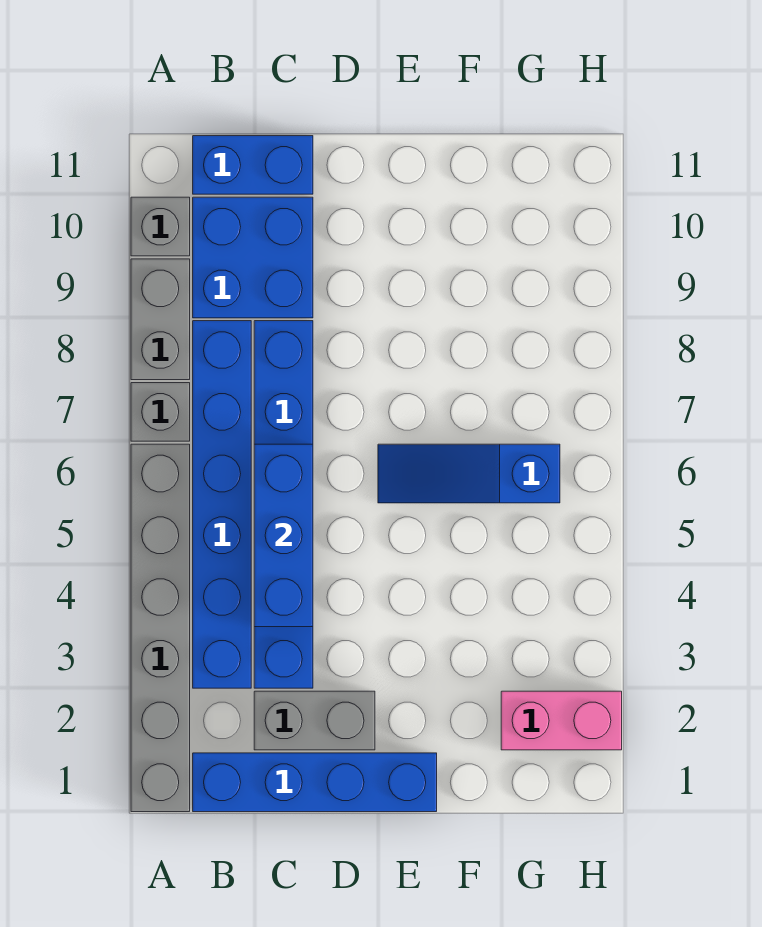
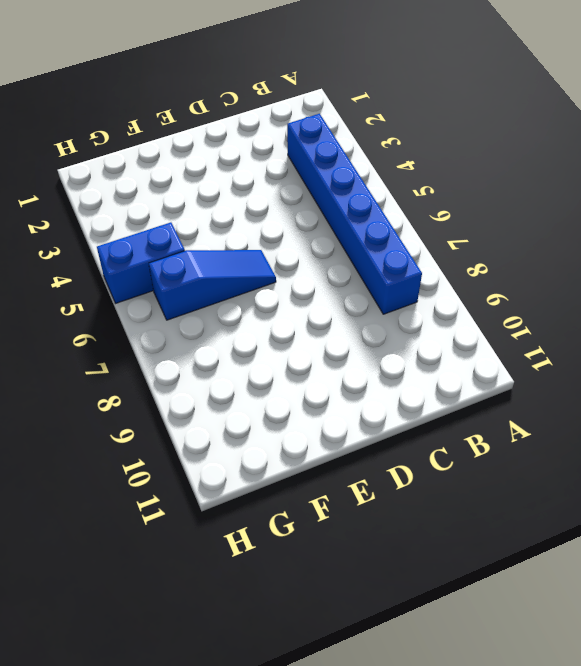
blue brick G5:H5 level 1 -> blue brick B11:C11 level 1
none -> grey brick A1:A6 level 1
none -> grey brick A7 level 1
none -> grey brick A8:A9 level 1

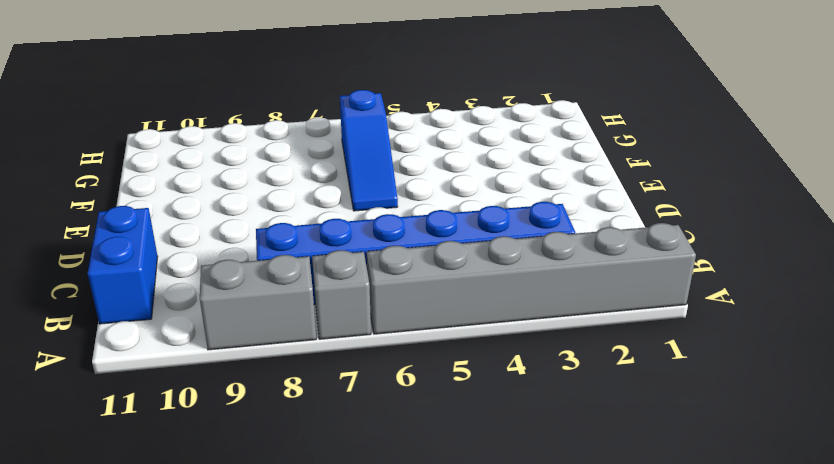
none -> grey brick A10 level 1
none -> blue brick B1:E1 level 1
none -> blue brick B9:C10 level 1

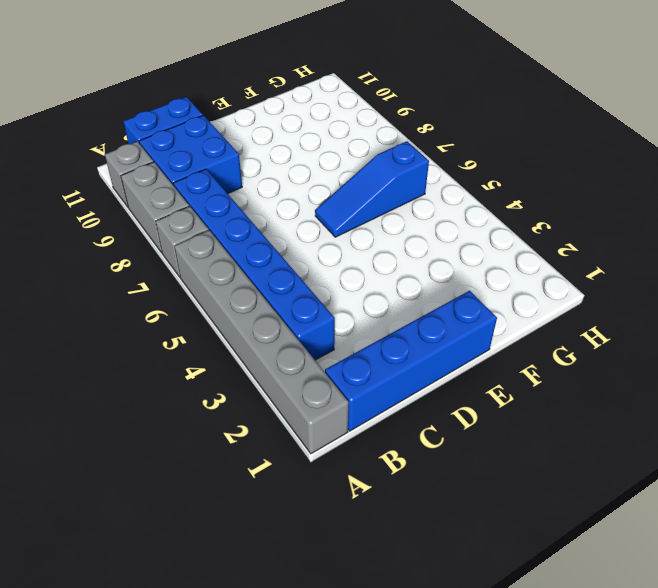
none -> grey brick C2:D2 level 1
none -> blue brick C3:C8 level 1
none -> pink brick G2:H2 level 1

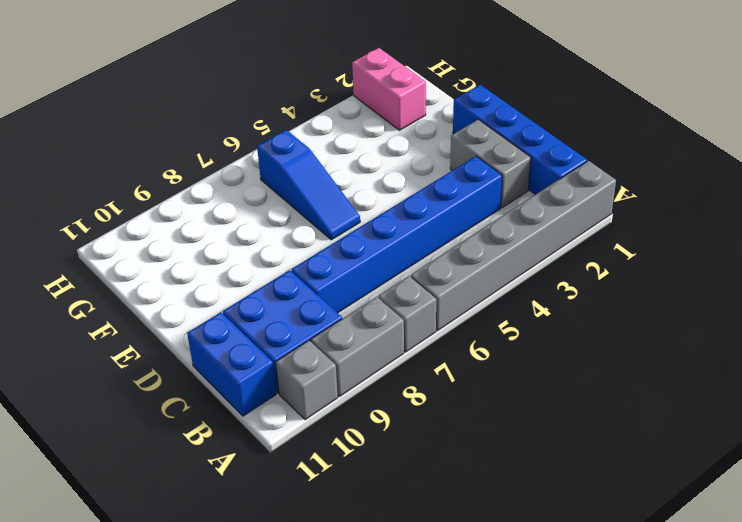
none -> blue brick B3:B8 level 1
none -> blue brick C4:C6 level 2

